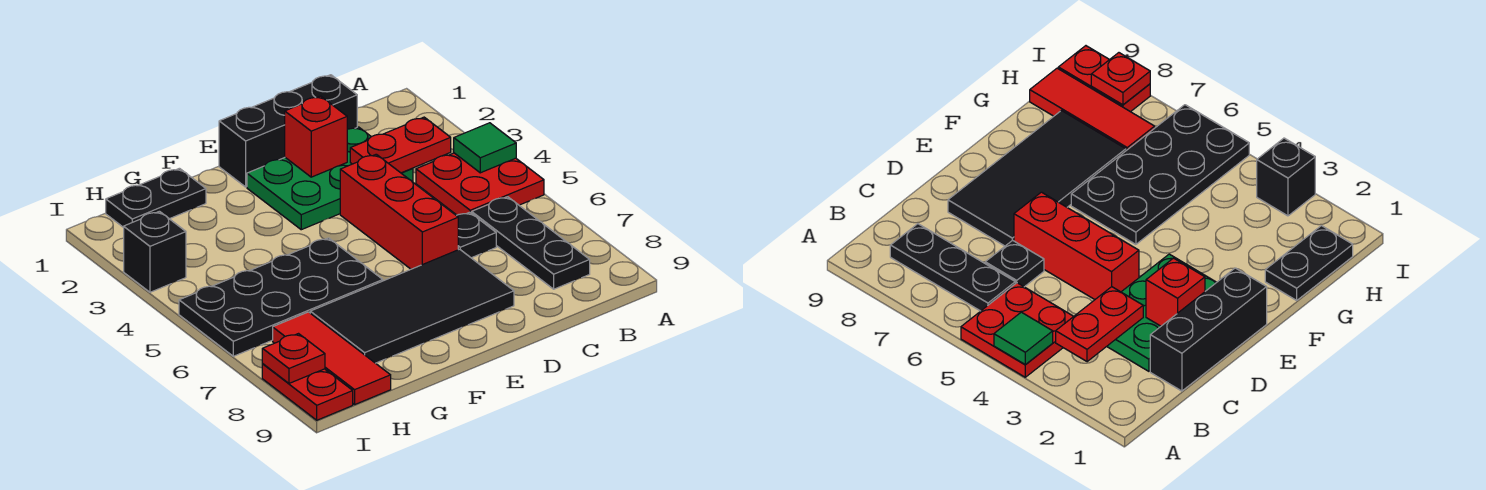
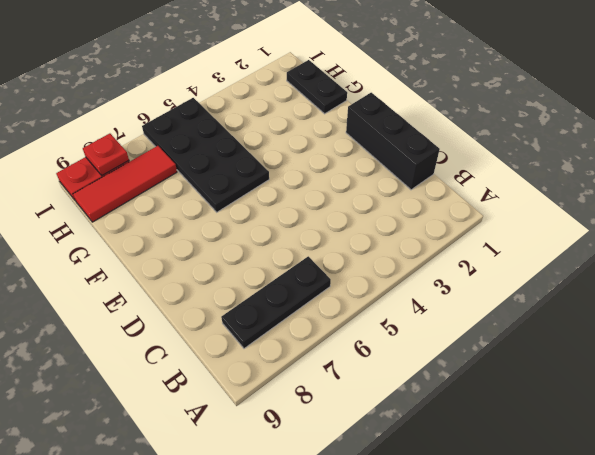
none -> red plate A4:B5 level 1
none -> green plate C2:E3 level 1
none -> black plate C6 level 1

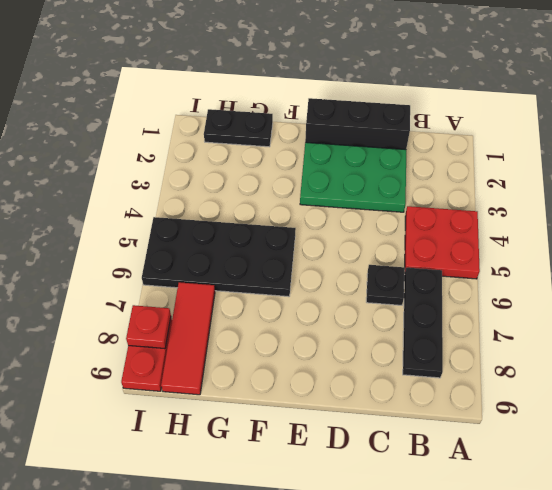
none -> red brick D4:D6 level 1
none -> black tile D7:G8 level 1
none -> black brick I3 level 1

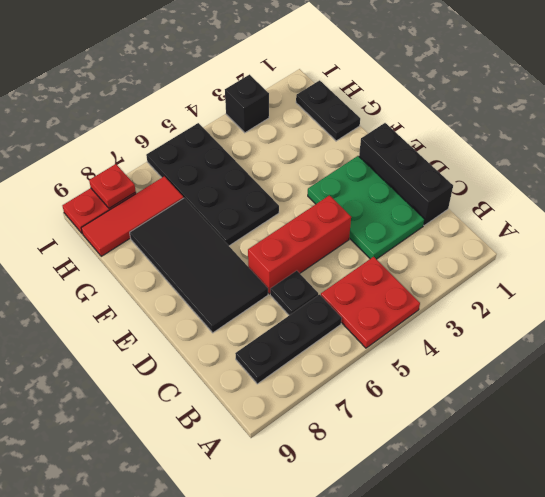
none -> green tile A4 level 2
none -> red plate B3:C3 level 2
none -> red brick D2 level 2

